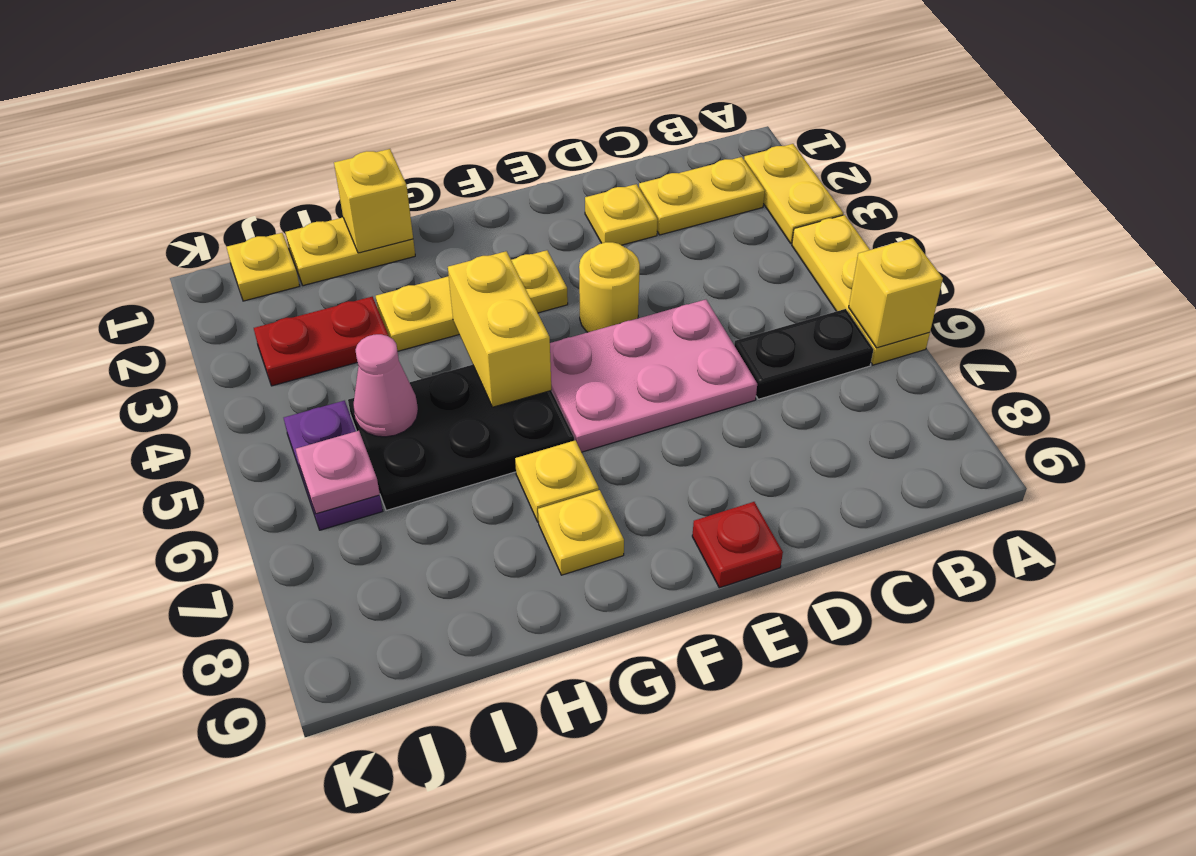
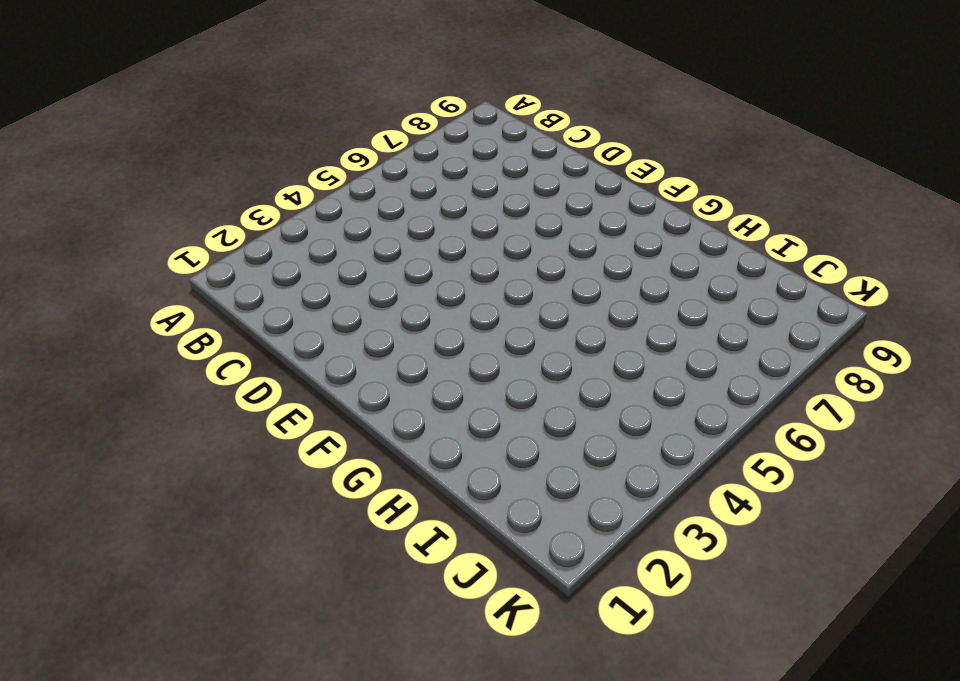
none -> yellow plate A2:A3 level 1
none -> yellow plate A4:A6 level 1
none -> yellow plate B2:C2 level 1

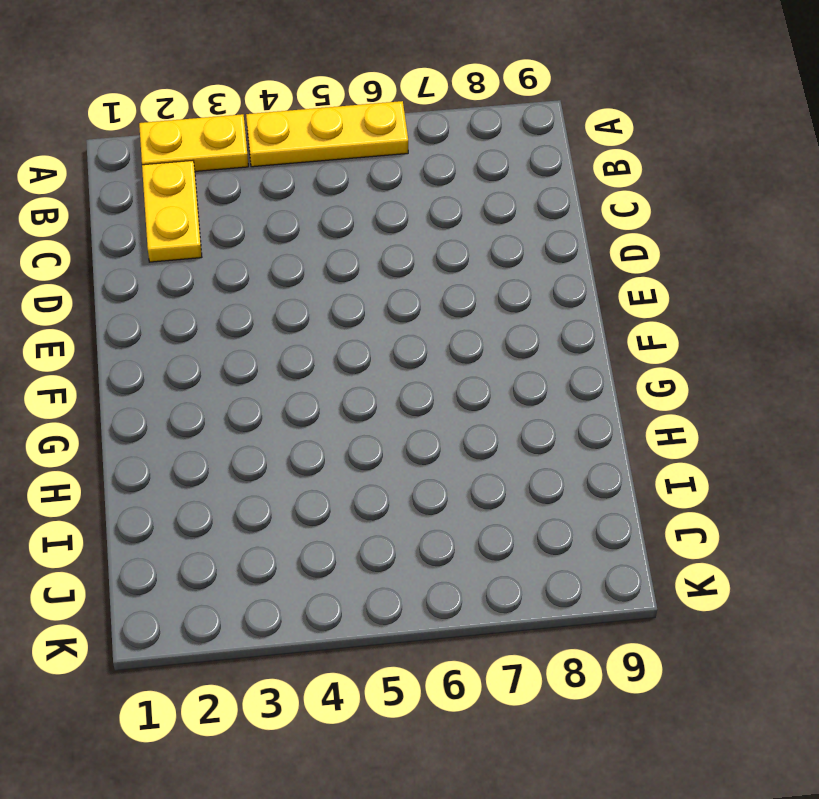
none -> black plate B6:C6 level 1
none -> yellow plate D2 level 1
none -> pink plate D5:F6 level 1

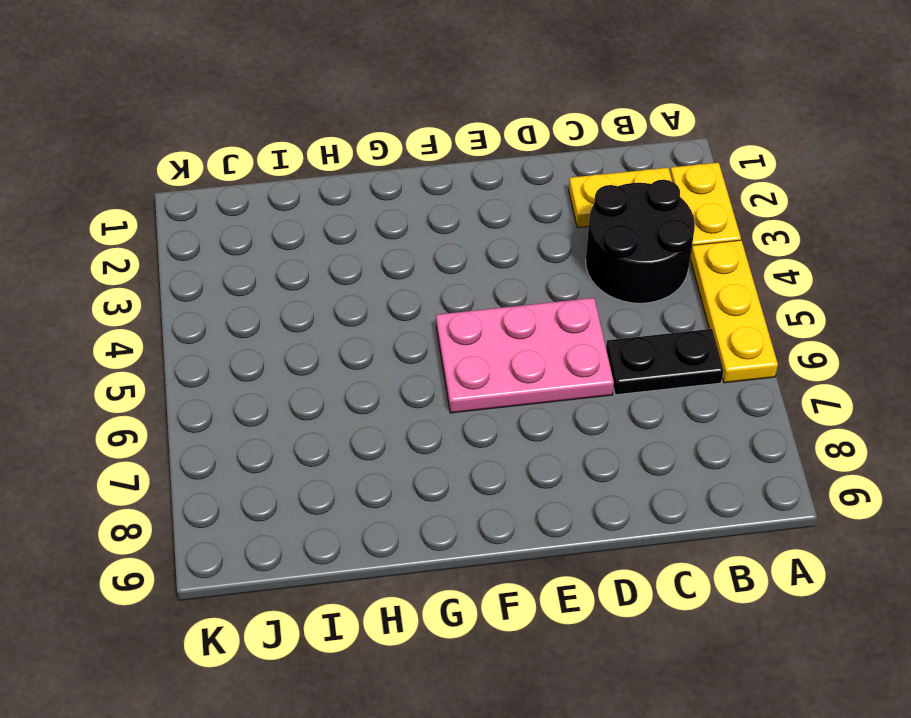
black round brick B3:C4 level 1 -> none
none -> yellow plate D2 level 1
none -> yellow round brick E4 level 1
none -> red plate E9 level 1

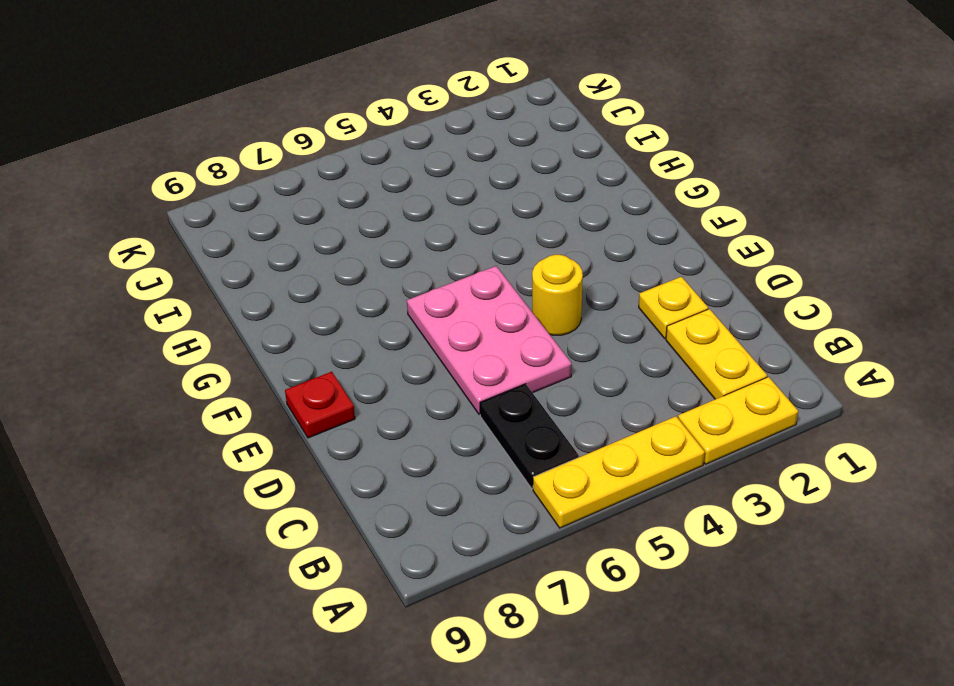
none -> yellow plate F3:H3 level 1
none -> black plate G5:I6 level 1
none -> yellow plate G7 level 1

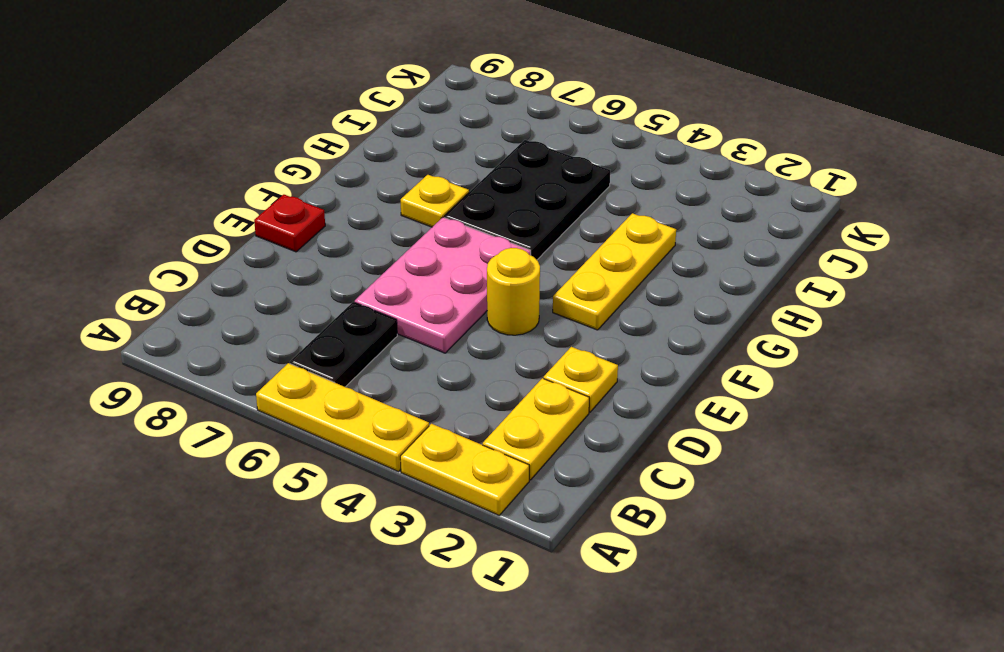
none -> yellow plate G8 level 1
none -> yellow plate H1:I1 level 1
none -> red plate I3:J3 level 1

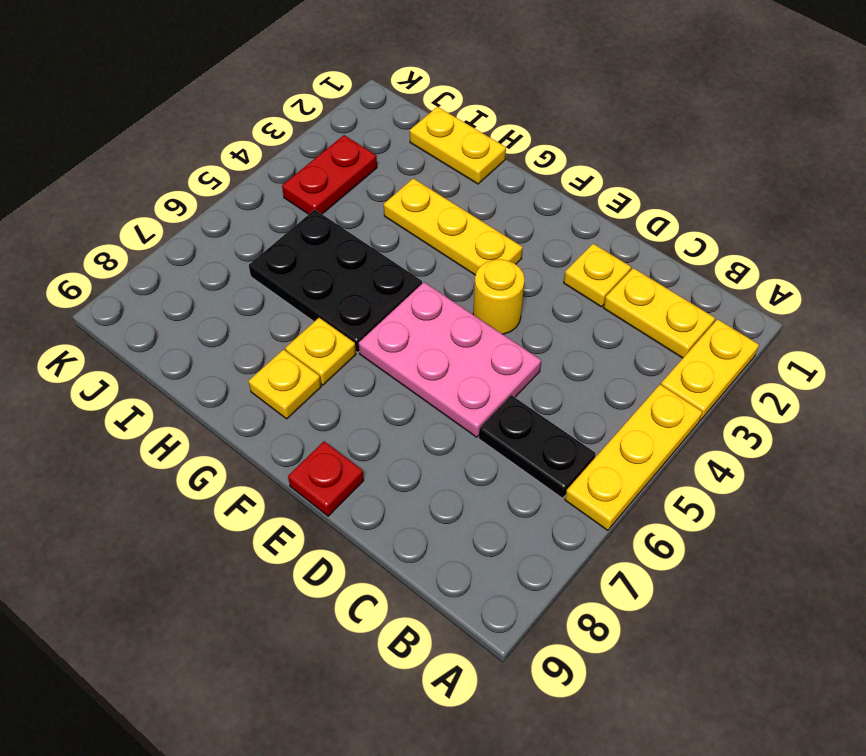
red plate J3:J4 level 1 -> red plate I3:J3 level 1
none -> yellow plate J1 level 1
none -> purple plate J5:J6 level 1
none -> yellow brick A6 level 2

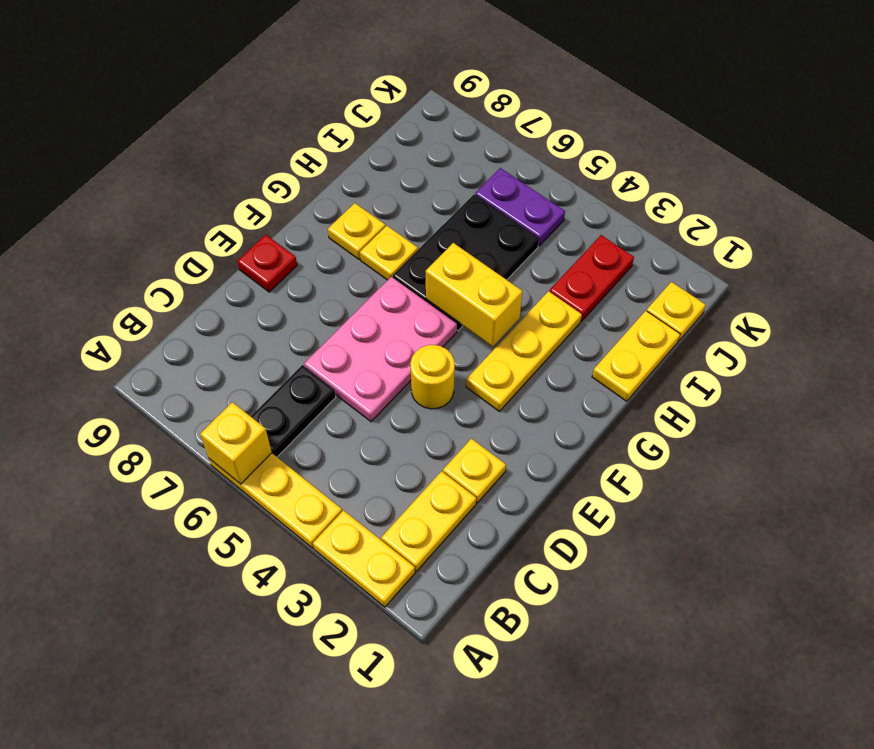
none -> yellow brick H1 level 2
none -> pink cone I5 level 2
none -> pink plate J6 level 2

